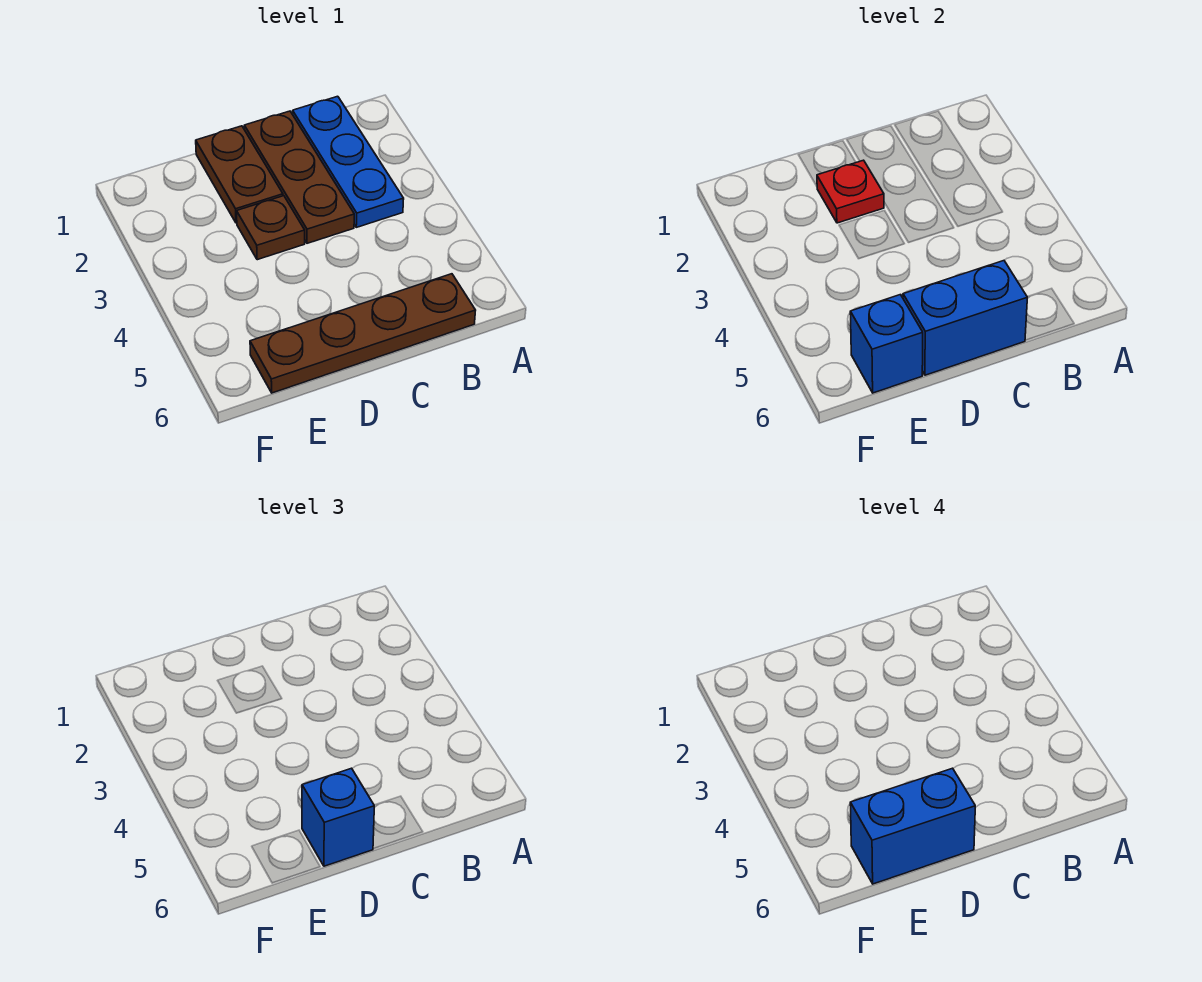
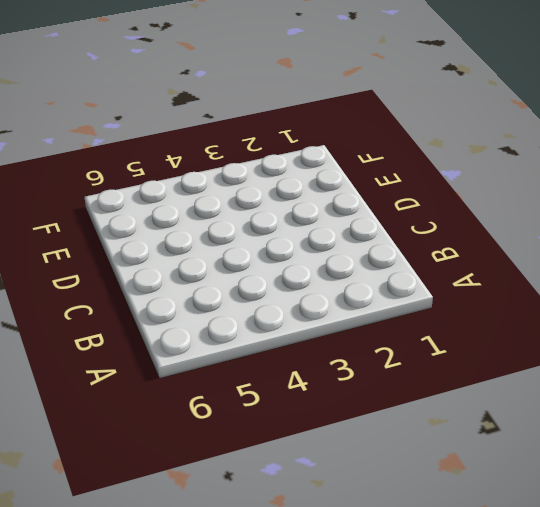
none -> blue plate B1:B3 level 1
none -> brown plate B6:E6 level 1

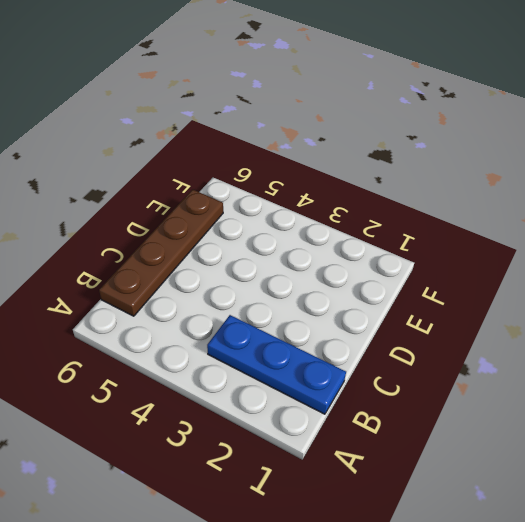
none -> brown plate C1:C3 level 1
none -> brown plate D1:D2 level 1

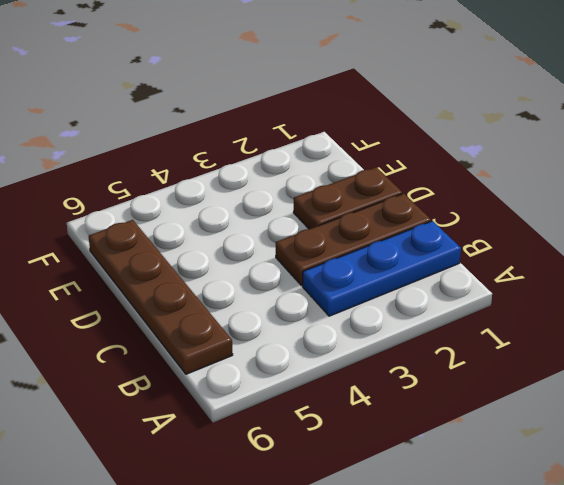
none -> brown plate D3 level 1
none -> blue brick C6:D6 level 2

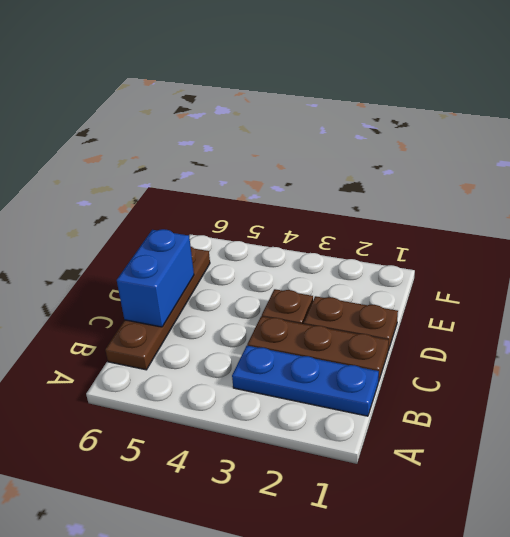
none -> red plate D2 level 2
none -> blue brick E6 level 2

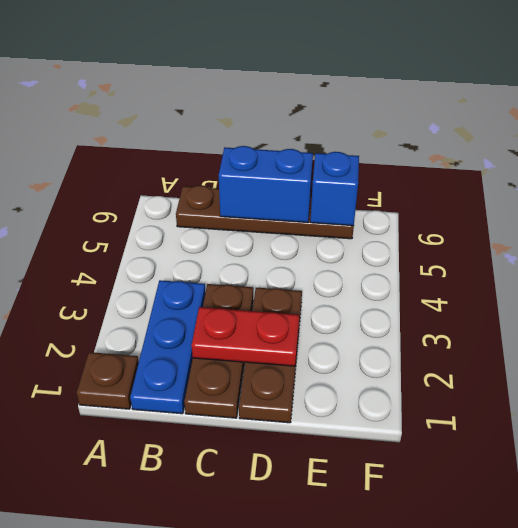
brown plate A1 level 1 -> none
red plate C2:D2 level 2 -> red plate D2 level 2
none -> blue brick D6 level 3
none -> blue brick D6:E6 level 4

